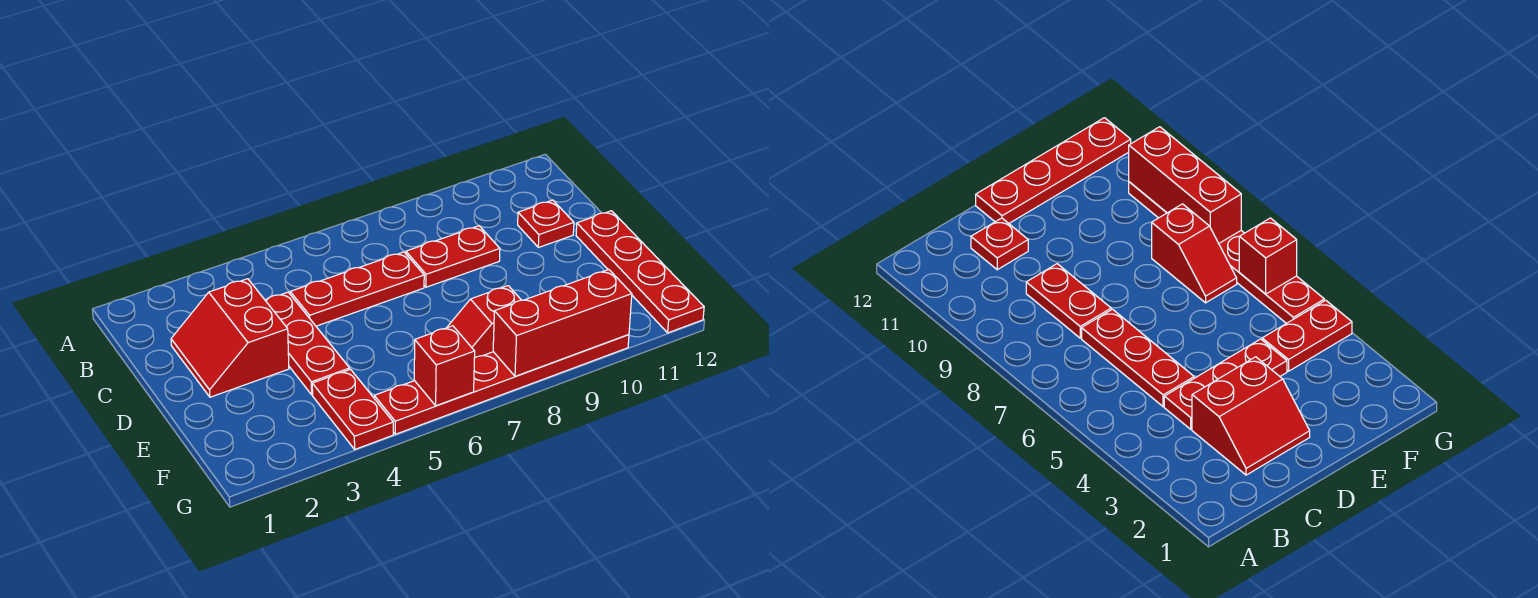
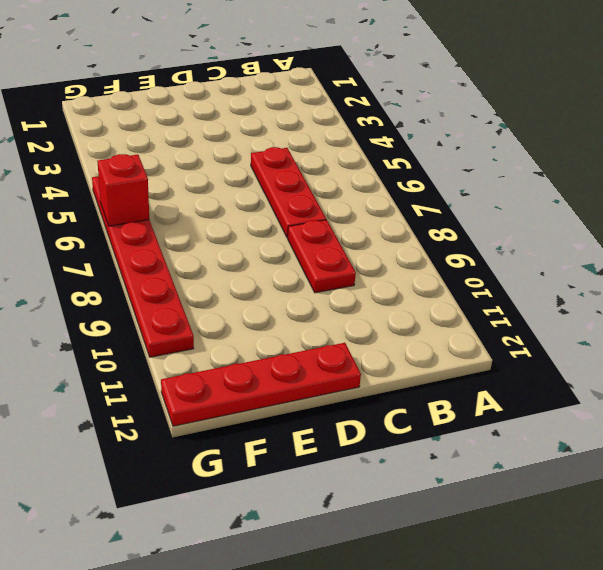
none -> red slope C2:D3 level 1 top 3
none -> red plate C4:E4 level 1

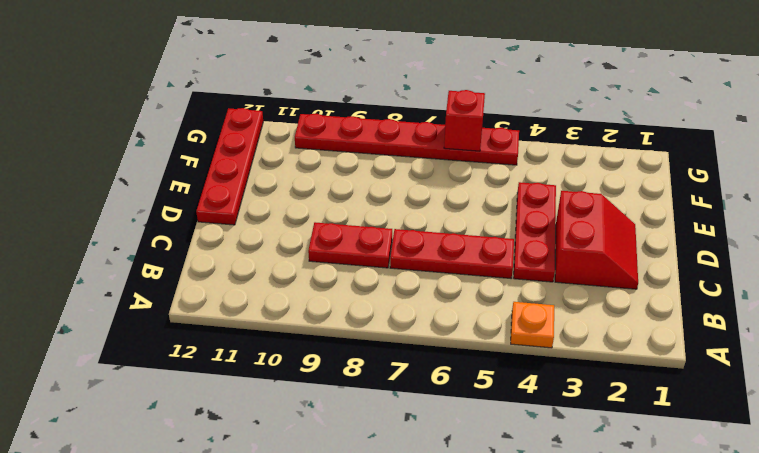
orange plate A4 level 1 -> none
none -> red plate C11 level 1
none -> red plate F4:G4 level 1

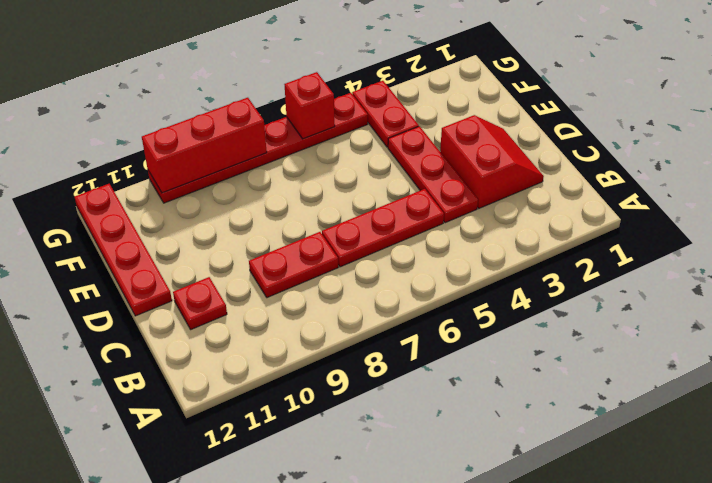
none -> red slope F7:F8 level 1 top 8

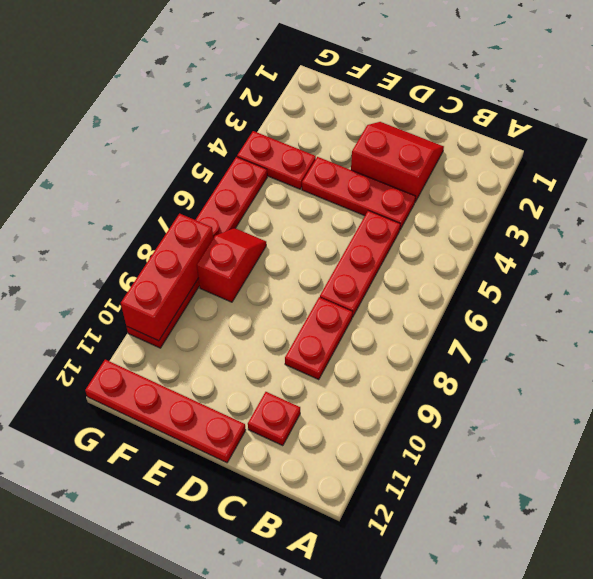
none -> red brick G6 level 2

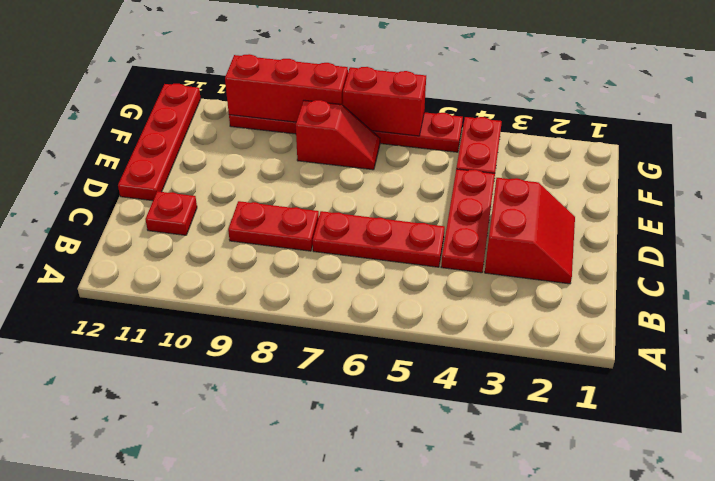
red brick G6:G7 level 2 -> red brick G6 level 2

